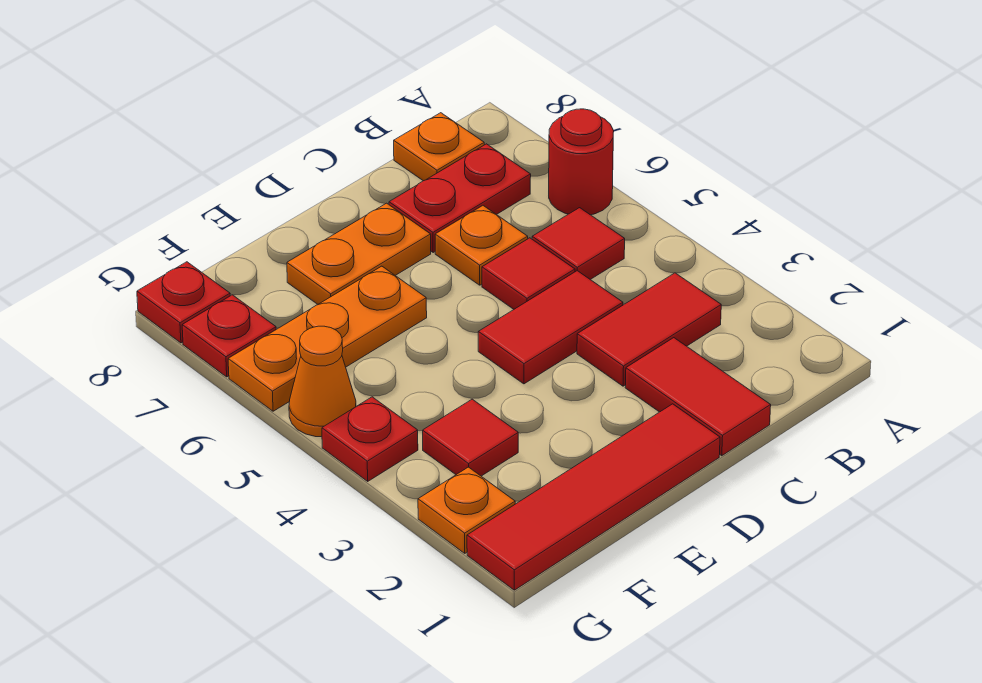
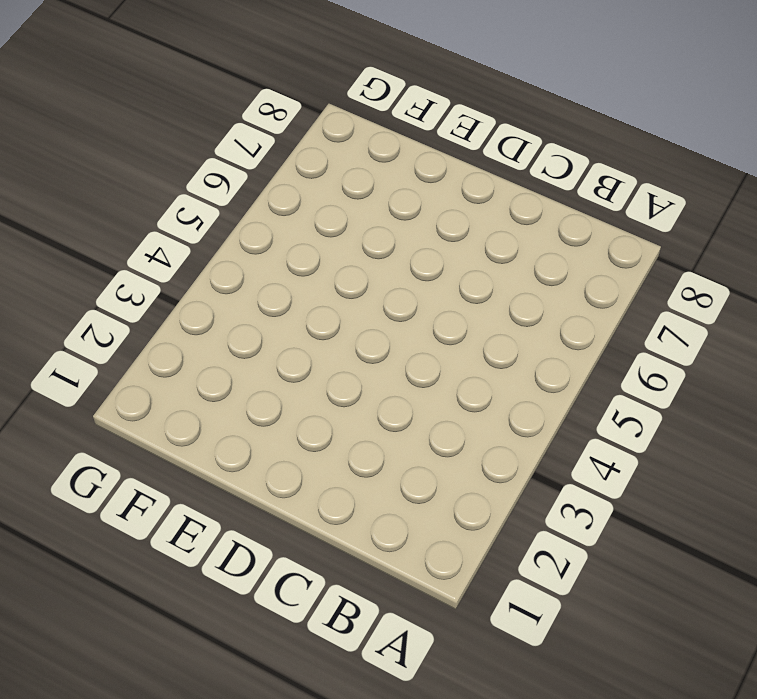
none -> red round brick A6 level 1
none -> red tile B3:C3 level 1
none -> red tile B5 level 1

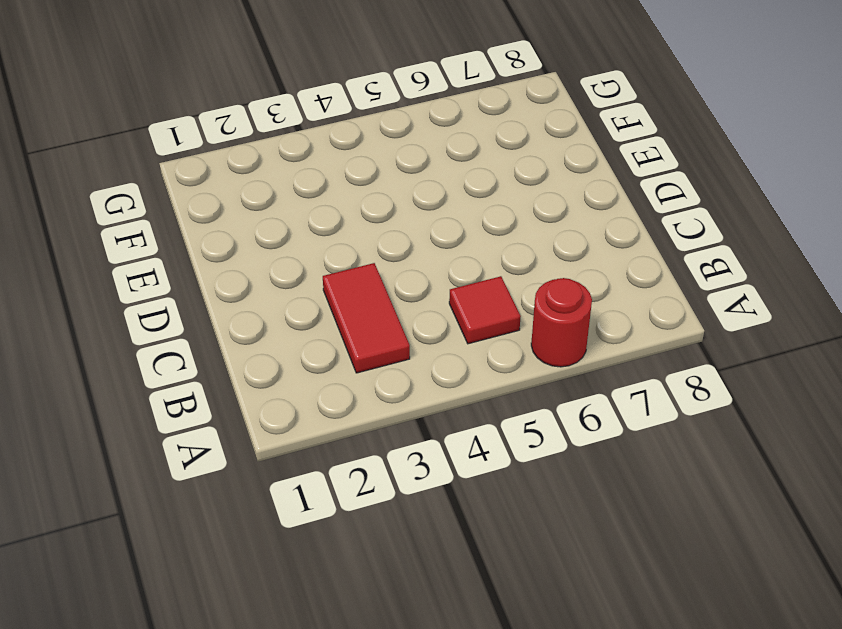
none -> red plate B7:C7 level 1
none -> orange plate B8 level 1
none -> red tile C1:C2 level 1

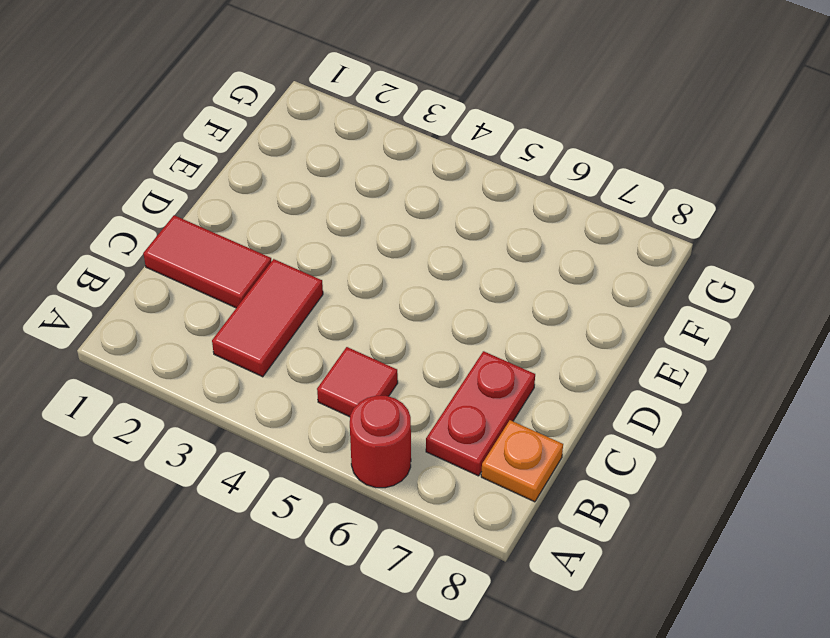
none -> red tile C4:D4 level 1
none -> red tile C5 level 1
none -> orange plate C6 level 1

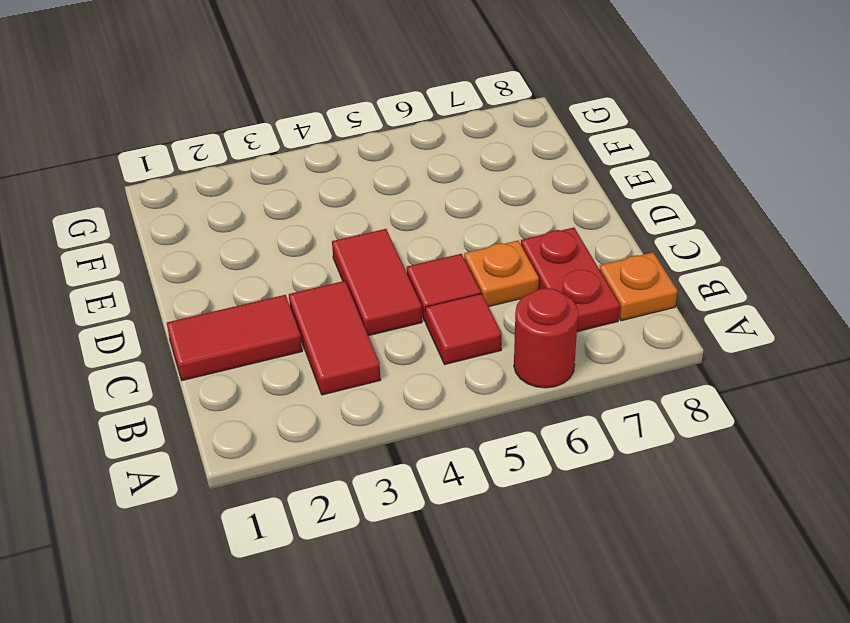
none -> red tile D1:G1 level 1
none -> orange plate D7:E7 level 1
none -> orange plate E6:G6 level 1

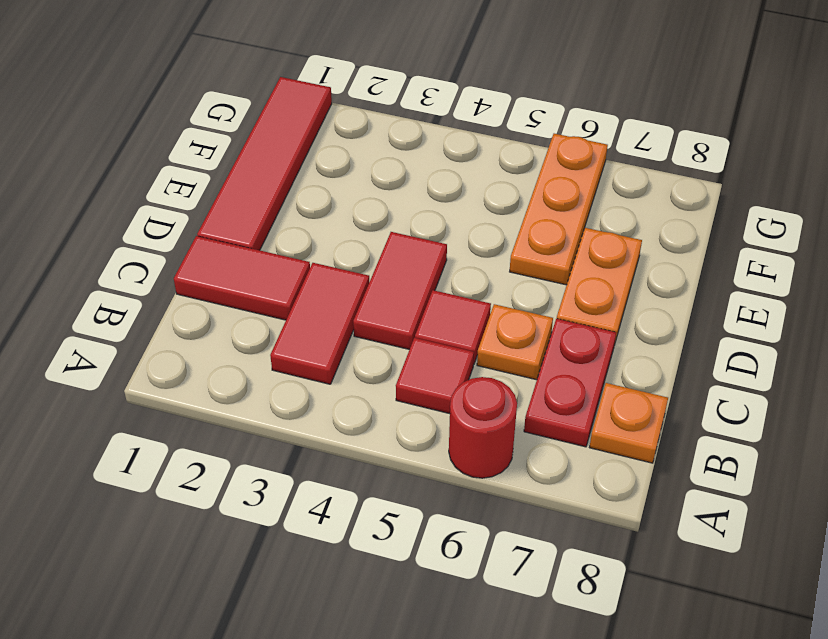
none -> red tile F3 level 1
none -> orange plate G2 level 1
none -> red plate G4 level 1

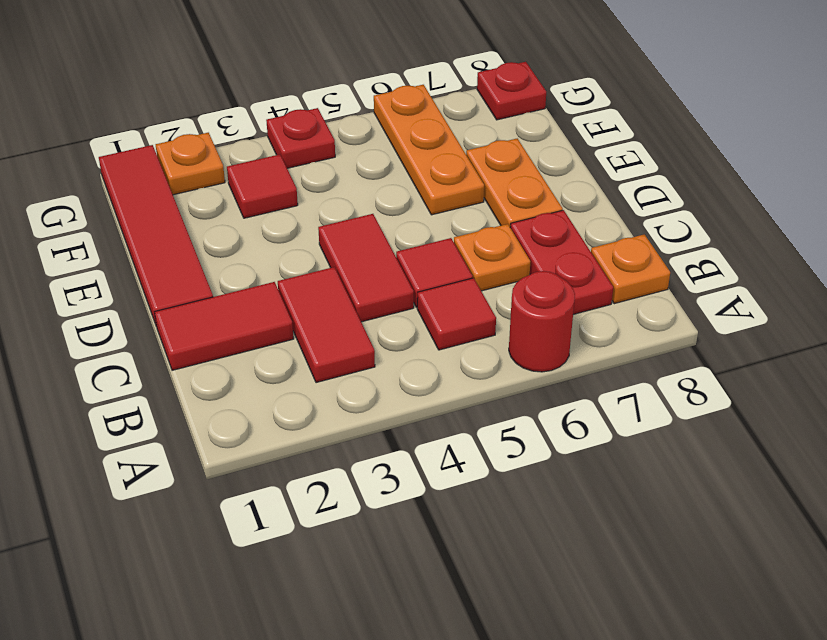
none -> orange cone G5 level 1
none -> red plate G7 level 1

